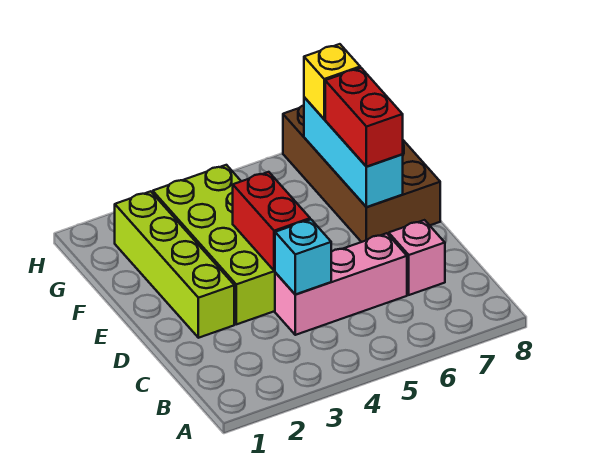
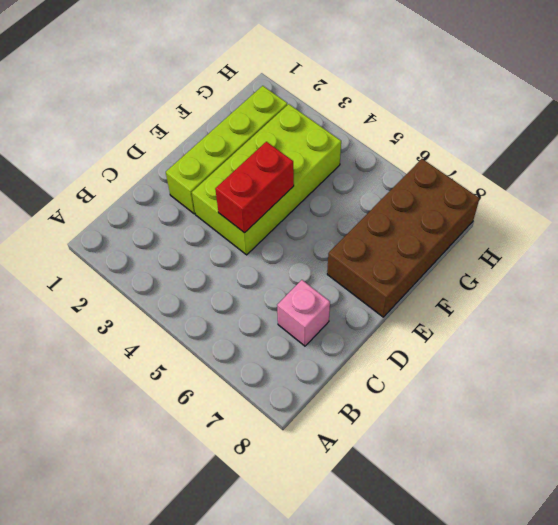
none -> pink brick C4:C6 level 1
none -> cyan brick C4 level 2

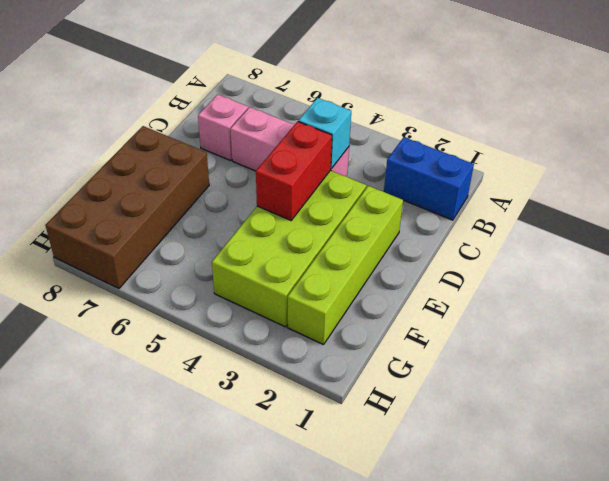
blue brick B1:B2 level 1 -> none
none -> cyan brick E7:G7 level 2
none -> red brick E7:F7 level 3

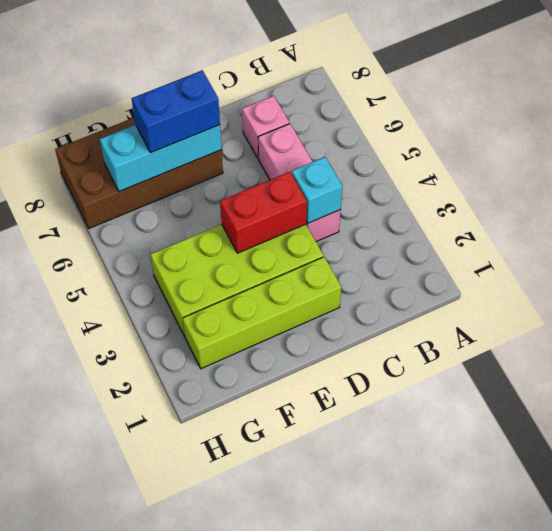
blue brick E7:F7 level 3 -> red brick E7:F7 level 3
none -> yellow brick G7 level 3

